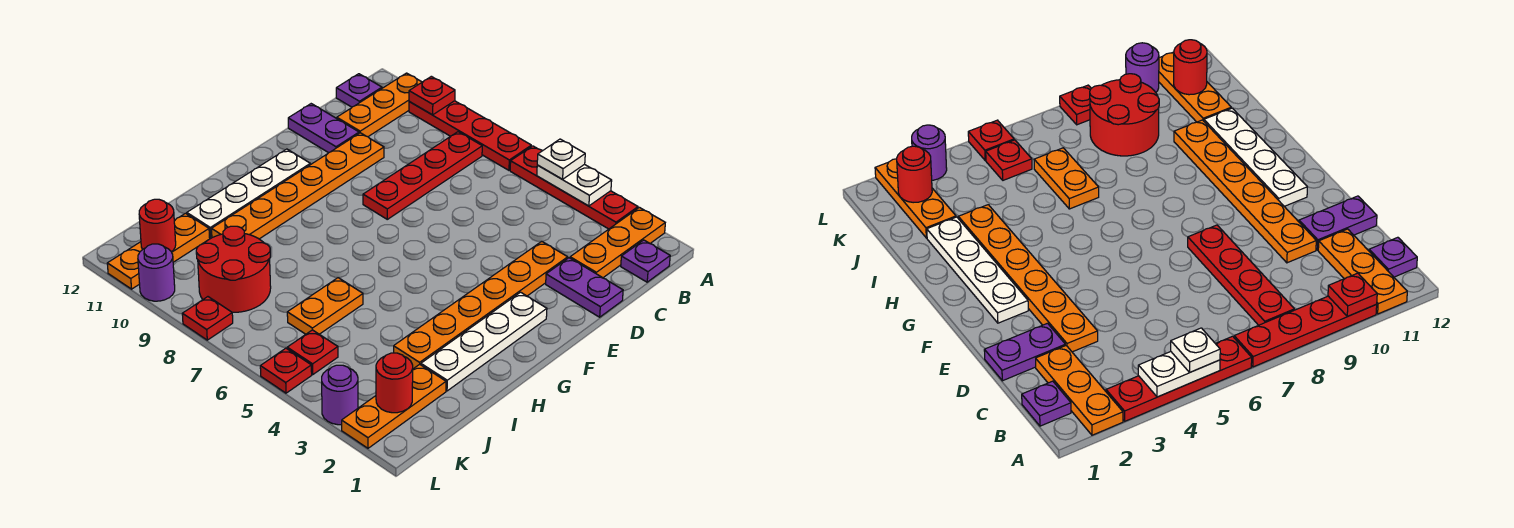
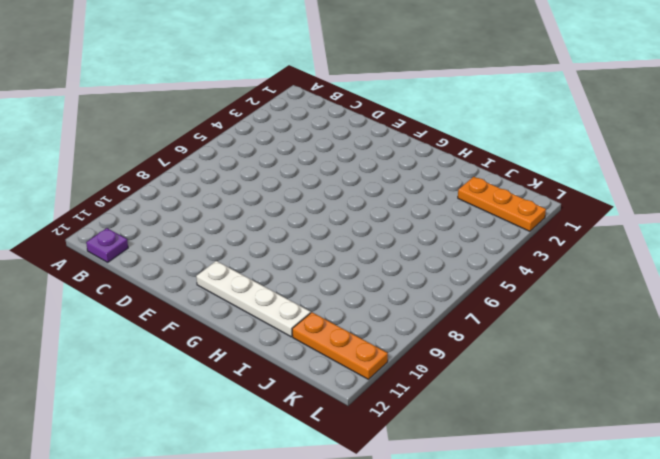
none -> orange plate A2:C2 level 1
none -> red plate A3:A6 level 1
none -> red plate A7:A10 level 1

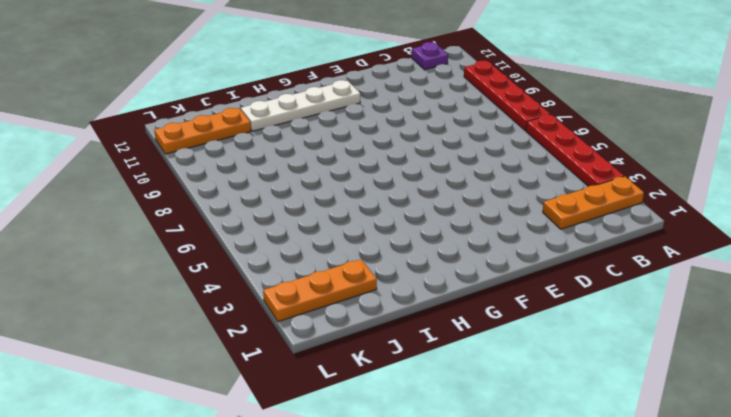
none -> orange plate A11:C11 level 1
none -> purple plate B1 level 1
none -> red plate B8:E8 level 1

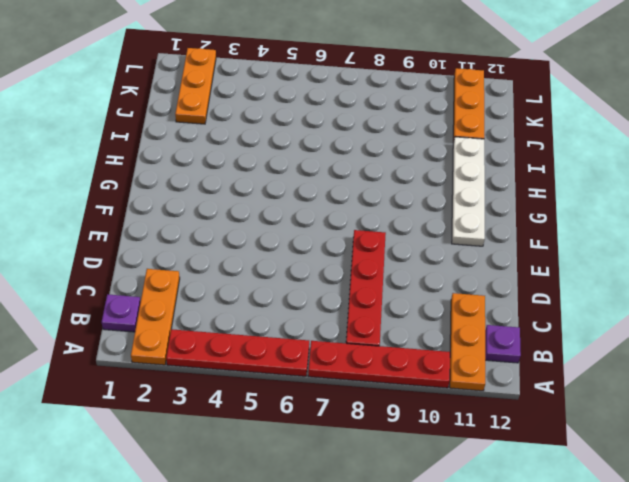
none -> purple plate D1:D2 level 1
none -> orange plate D3:I3 level 1
none -> orange plate D10:I10 level 1

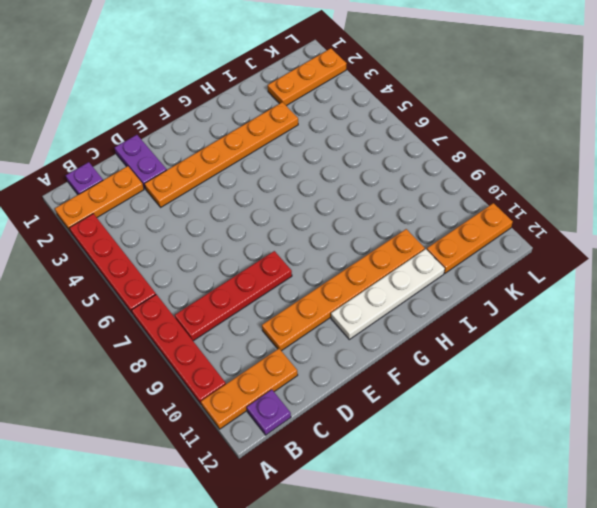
none -> purple plate D11:D12 level 1
none -> white plate F2:I2 level 1
none -> orange plate I6:J6 level 1

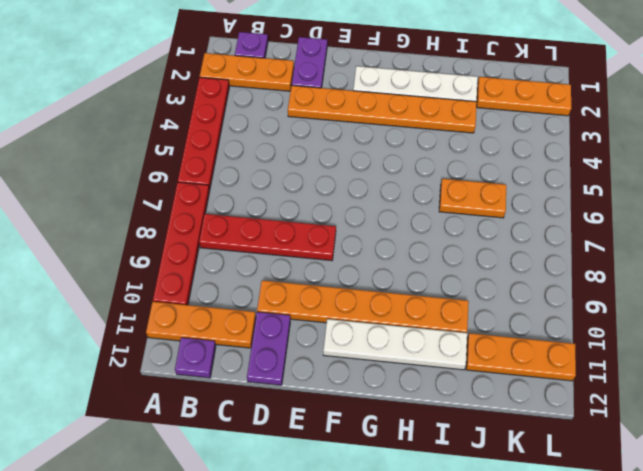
none -> red round brick J8:K9 level 1
none -> red plate K5 level 1
none -> purple round brick L3 level 1

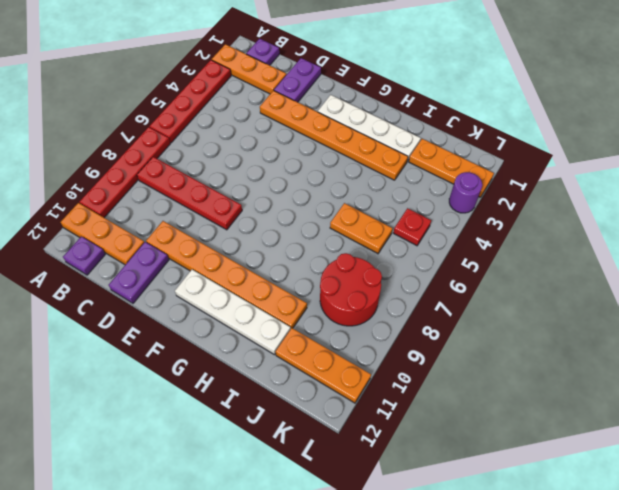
none -> red plate L5 level 1
none -> red plate L8 level 1
none -> purple round brick L10 level 1

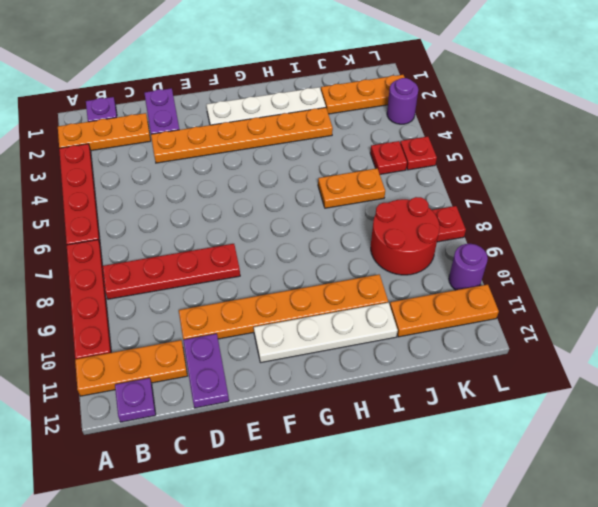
none -> white plate A4:A5 level 2
none -> red plate A10 level 2
none -> red round brick K2 level 2

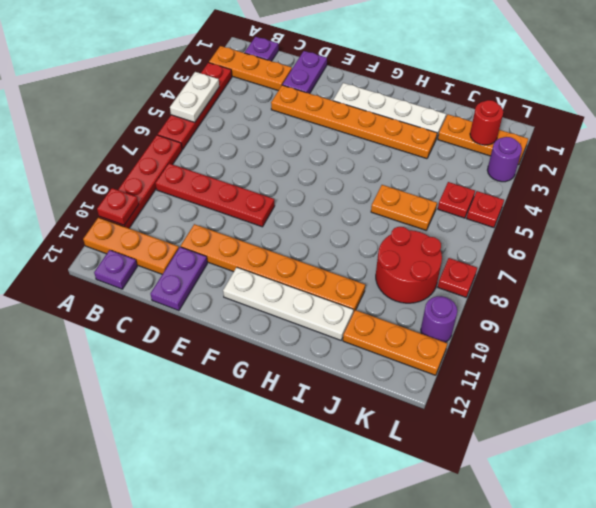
none -> red round brick K11 level 2
none -> white plate A5 level 3

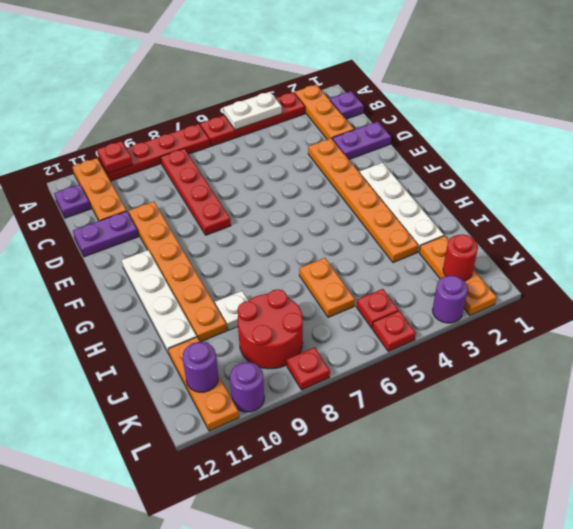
white plate I9 level 1 -> white plate A5 level 3
purple round brick K11 level 2 -> red round brick K11 level 2

